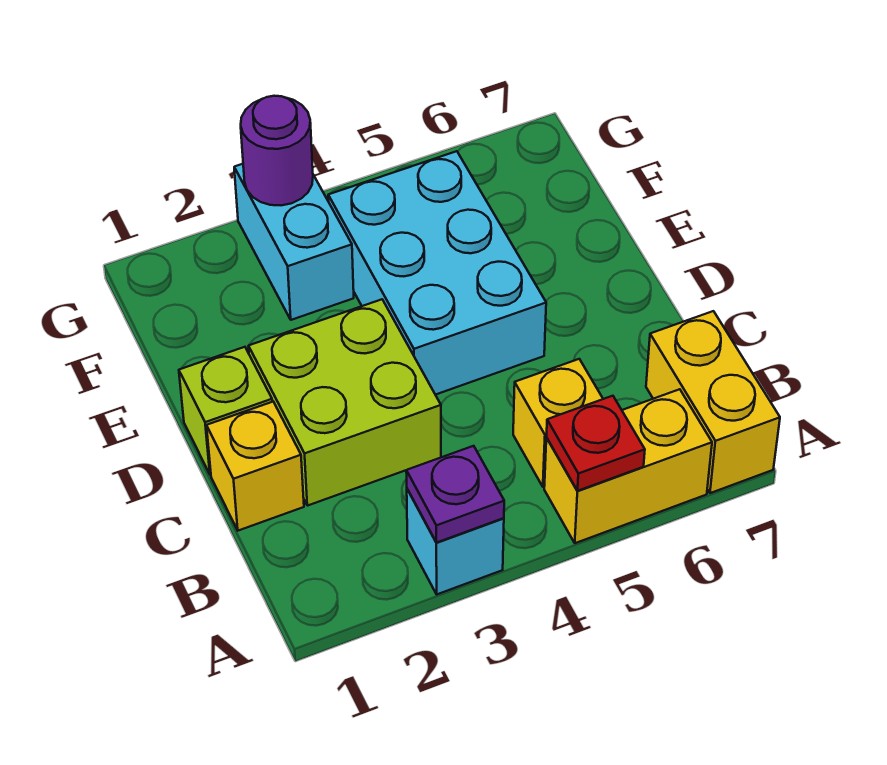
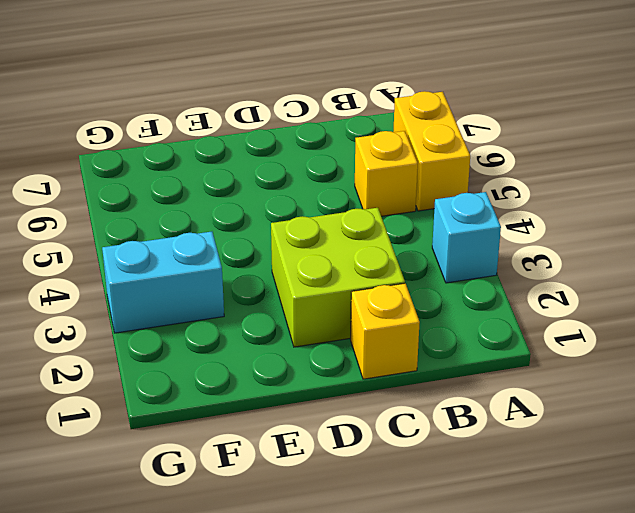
none -> yellow brick A7:B7 level 1
none -> lime brick D1 level 1
none -> cyan brick D4:F5 level 1

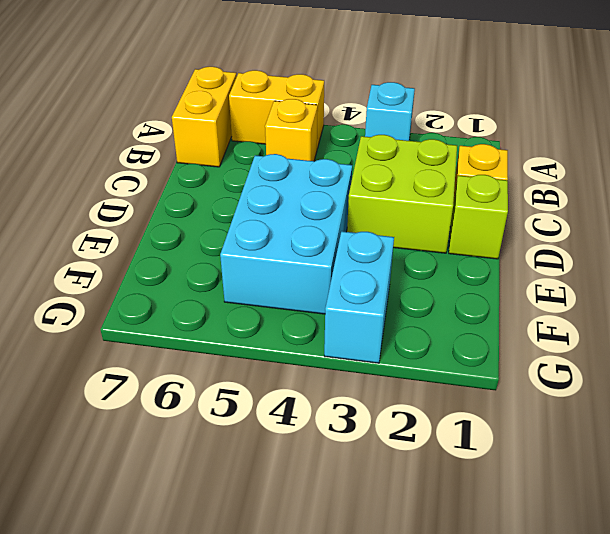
none -> purple plate A3 level 2
none -> red plate A5 level 2
none -> purple round brick G3 level 2

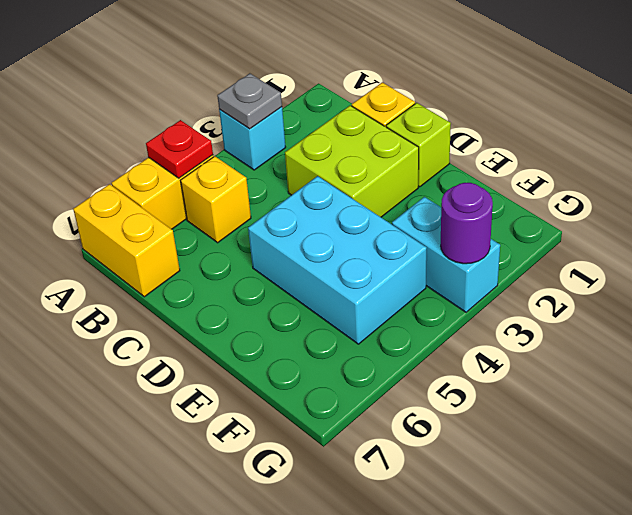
grey plate A3 level 2 -> purple plate A3 level 2

